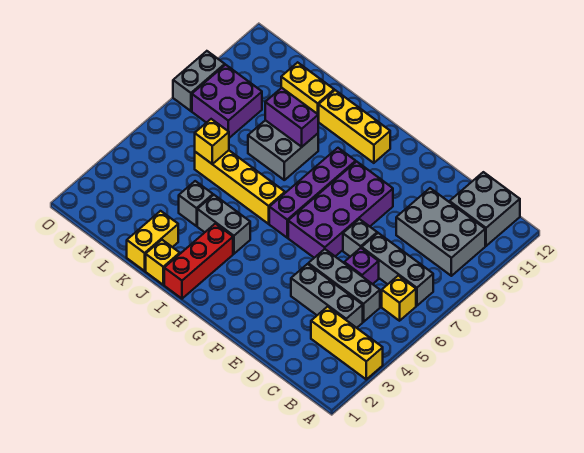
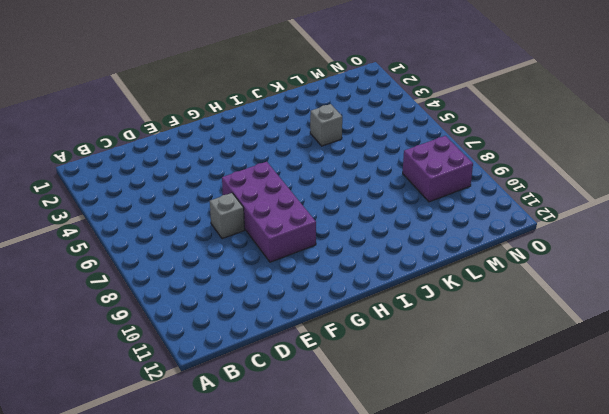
none -> yellow brick A3:C3 level 1
none -> yellow brick B6 level 1
none -> grey brick B7:D7 level 1

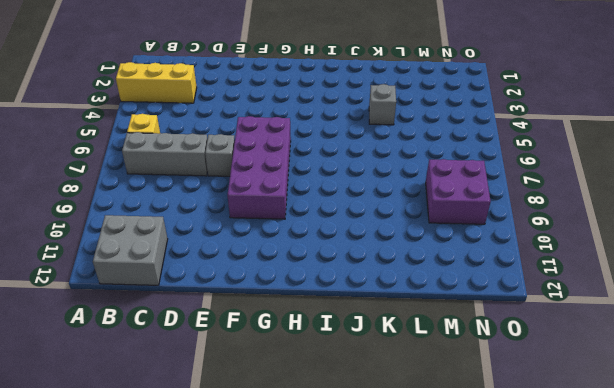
none -> grey brick B9:D10 level 1
none -> grey brick C4:E4 level 1
none -> grey brick C5:E5 level 1

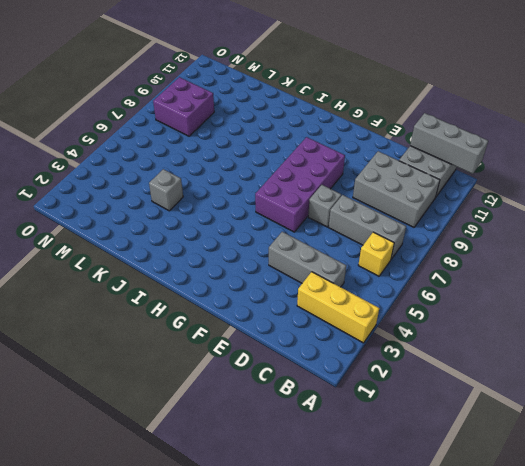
grey brick A12:C12 level 2 -> grey brick C5:E5 level 1
none -> purple brick D6 level 1
none -> purple brick H6:H9 level 1
none -> yellow brick H11:J11 level 1

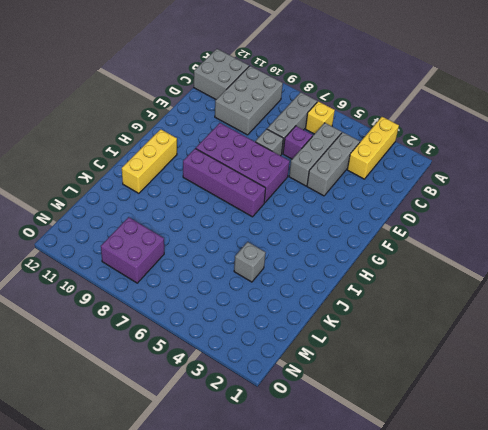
none -> red brick I1:I3 level 1
none -> grey brick I4:J4 level 1
none -> yellow brick I6:L6 level 1

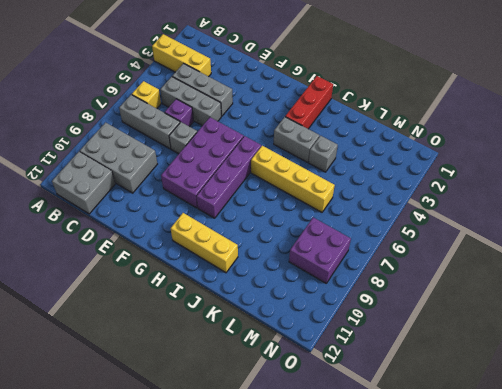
none -> yellow brick J1 level 1
none -> grey brick J8:K9 level 1
none -> yellow brick K1:K2 level 1

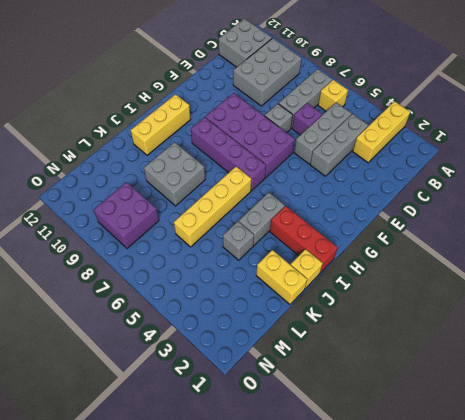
none -> yellow brick K11:L11 level 1
none -> grey brick O8:O9 level 1
none -> purple brick J9:K9 level 2

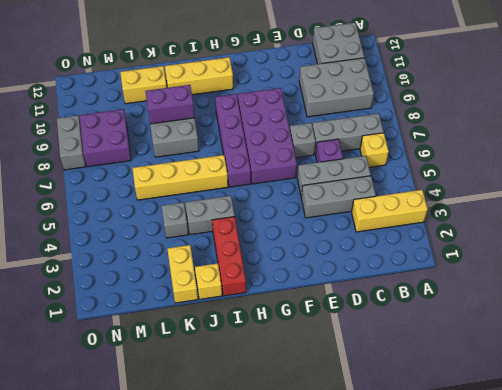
none -> yellow brick L6 level 2

